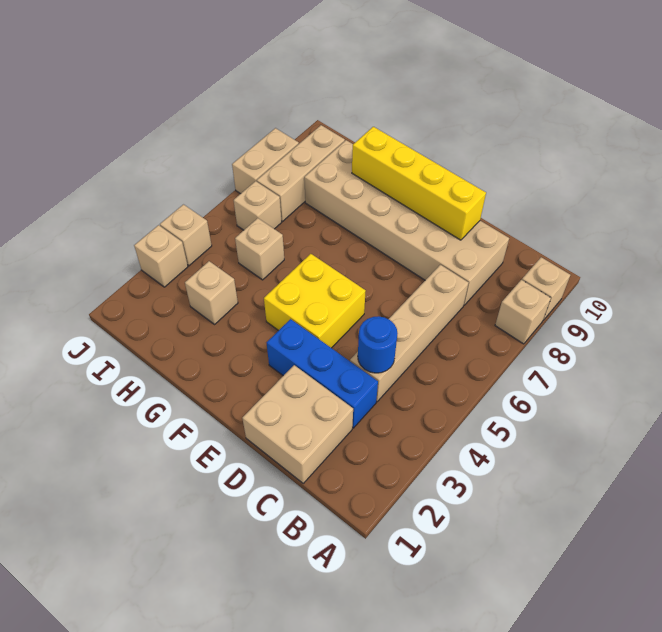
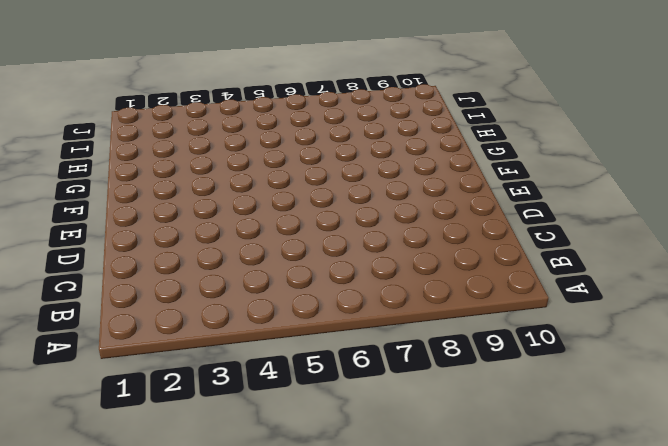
none -> tan brick A8 level 1
none -> tan brick A9 level 1
none -> tan brick C1:D2 level 1

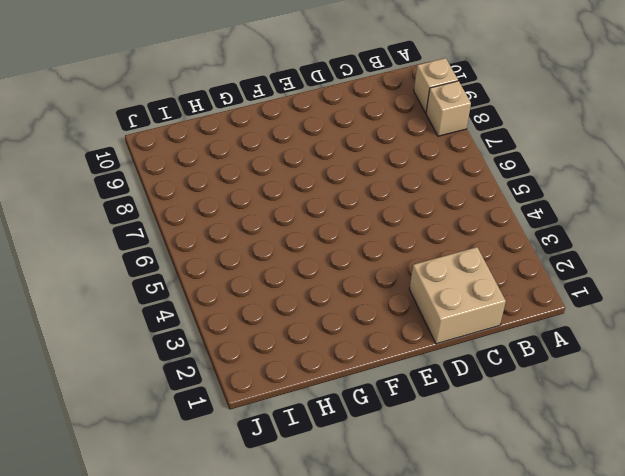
none -> blue brick C3:E3 level 1
none -> tan brick C4:C7 level 1
none -> tan brick C8:H9 level 1

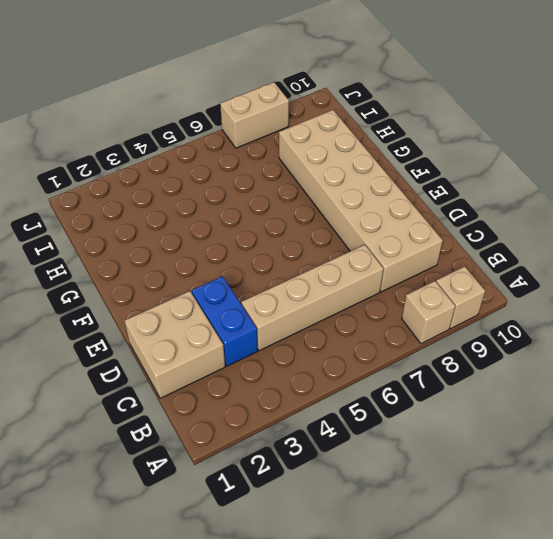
blue brick C3:D3 level 1 -> blue brick C3:E3 level 1
none -> yellow brick E4:F5 level 1
none -> tan brick H3 level 1
none -> tan brick H5 level 1

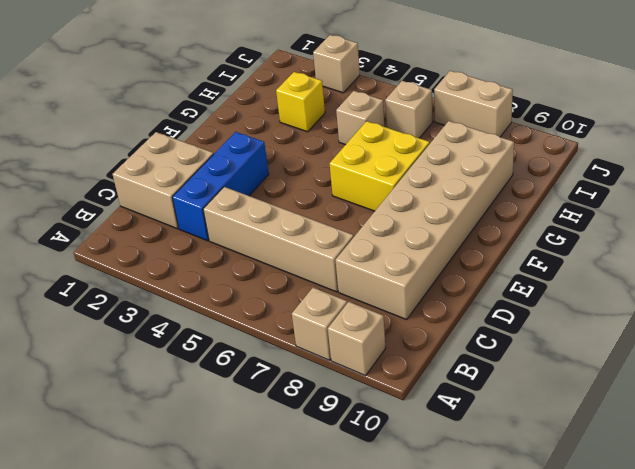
yellow brick F6:G7 level 1 -> yellow brick E4:F5 level 1
yellow brick H3 level 1 -> tan brick H3 level 1
none -> tan brick I7:I9 level 1
none -> tan brick J4 level 1
none -> blue round brick C4 level 2

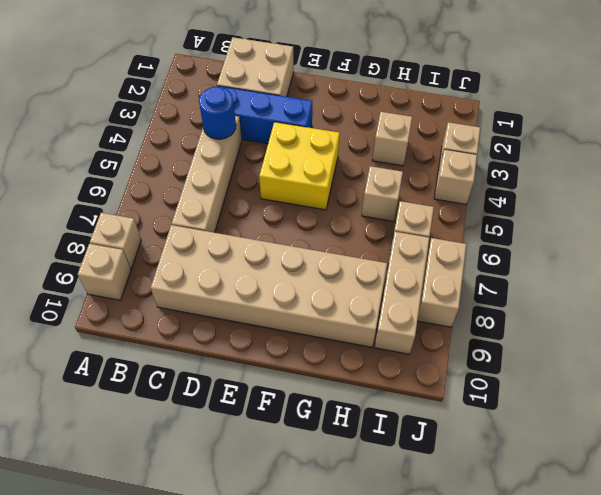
none -> yellow brick D9:G9 level 2

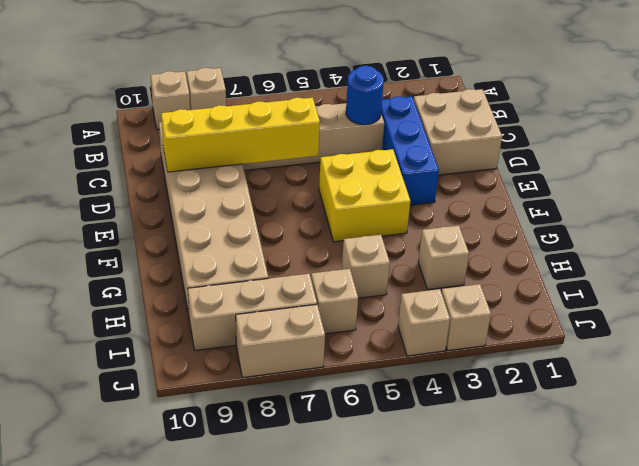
yellow brick D6:D9 level 2 -> yellow brick D9:G9 level 2

